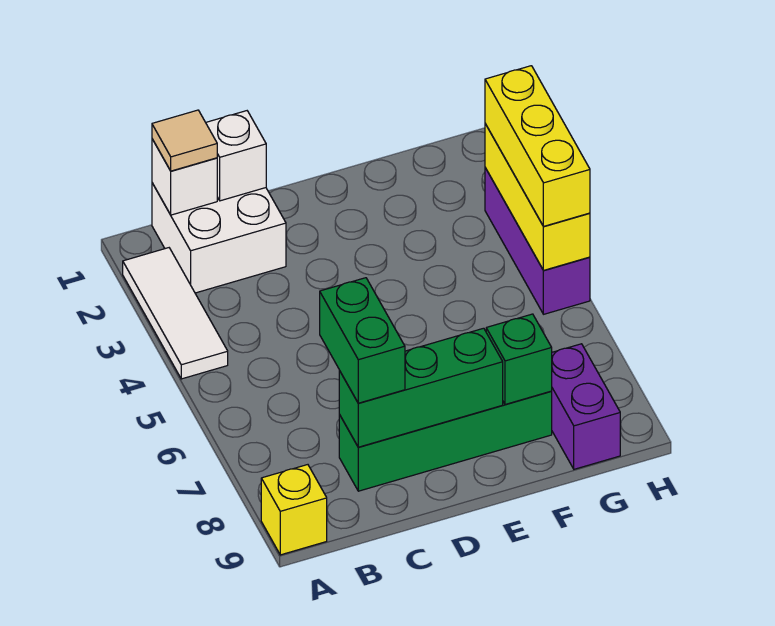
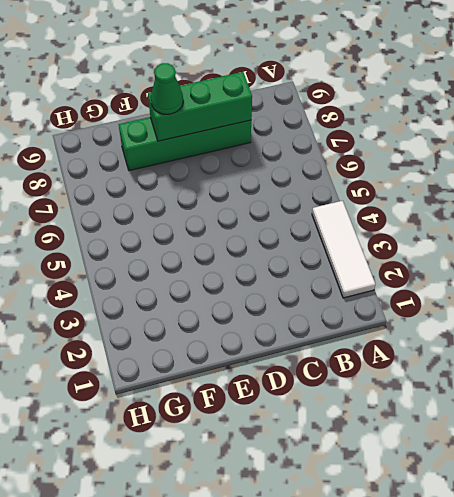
green cone E8 level 3 -> none
none -> yellow brick A9 level 1
none -> white brick B1:C2 level 1
none -> purple brick G8:G9 level 1

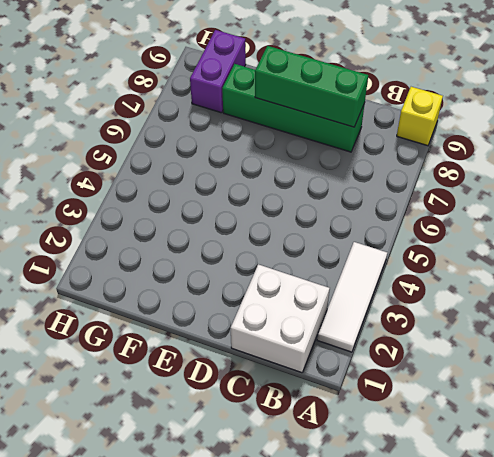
none -> purple brick H3:H5 level 1
none -> white brick B1 level 2
none -> white brick C1 level 2

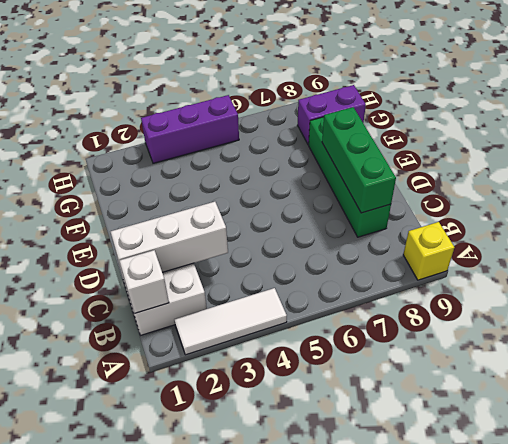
white brick C1:C3 level 2 -> white brick C1 level 2
none -> green brick F8 level 2
none -> yellow brick H3:H5 level 2
none -> tan tile B1 level 3

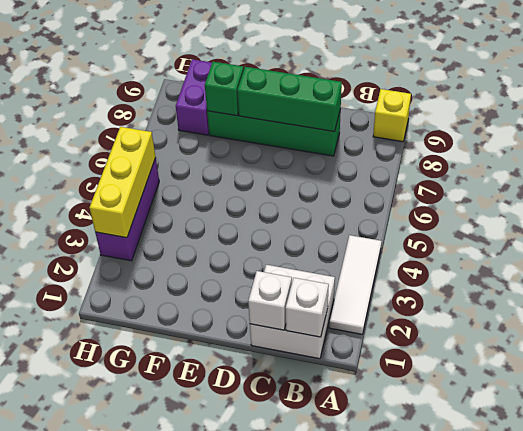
none -> tan tile B1 level 3
none -> green brick C7:C8 level 3
none -> yellow brick H3:H5 level 3

